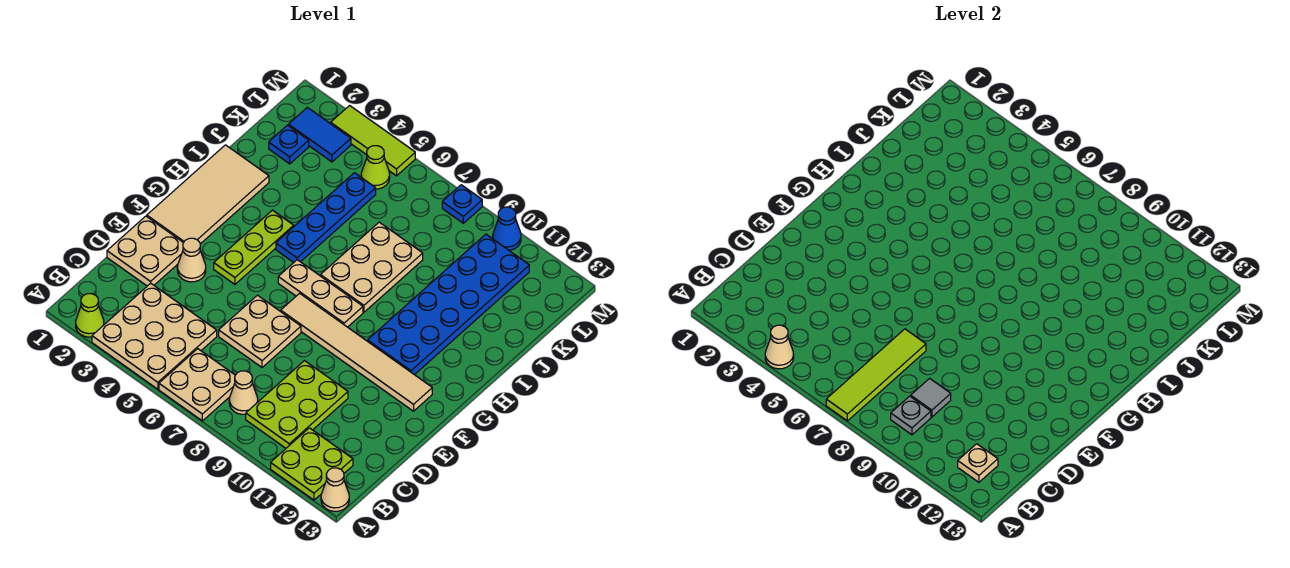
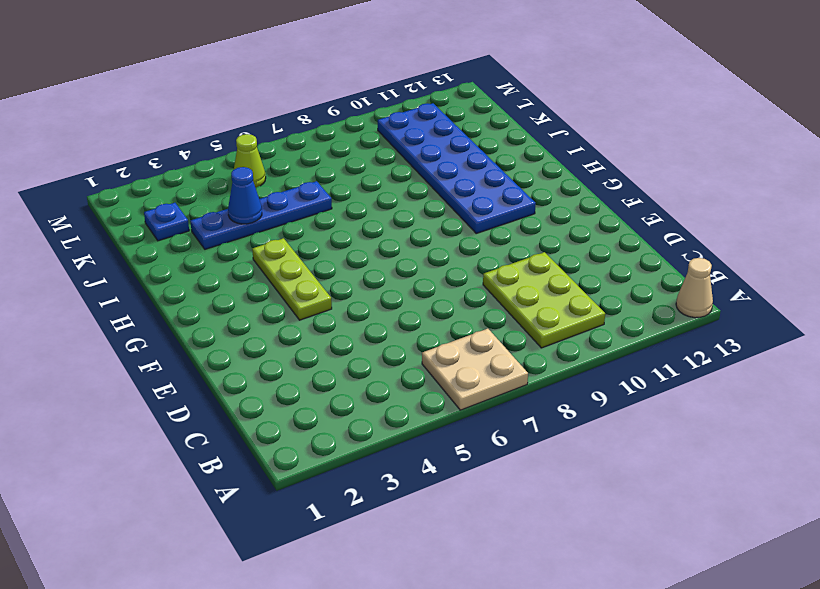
blue plate J3:J6 level 1 -> blue plate H5:K5 level 1
blue cone J4 level 2 -> blue cone M10 level 1
none -> lime cone A2 level 1
none -> tan plate A3:C5 level 1
none -> lime plate A11:B12 level 1

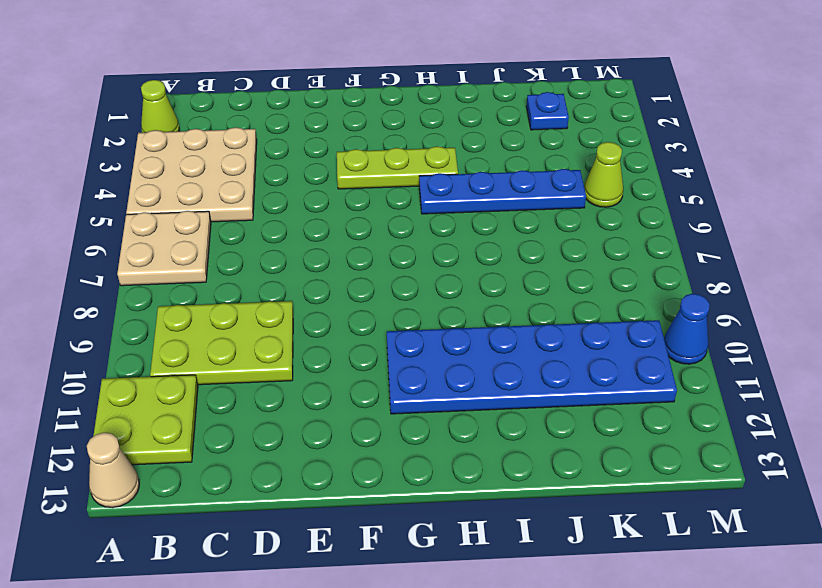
none -> tan cone B8 level 1
none -> tan plate D1:E2 level 1
none -> tan plate D6:E7 level 1

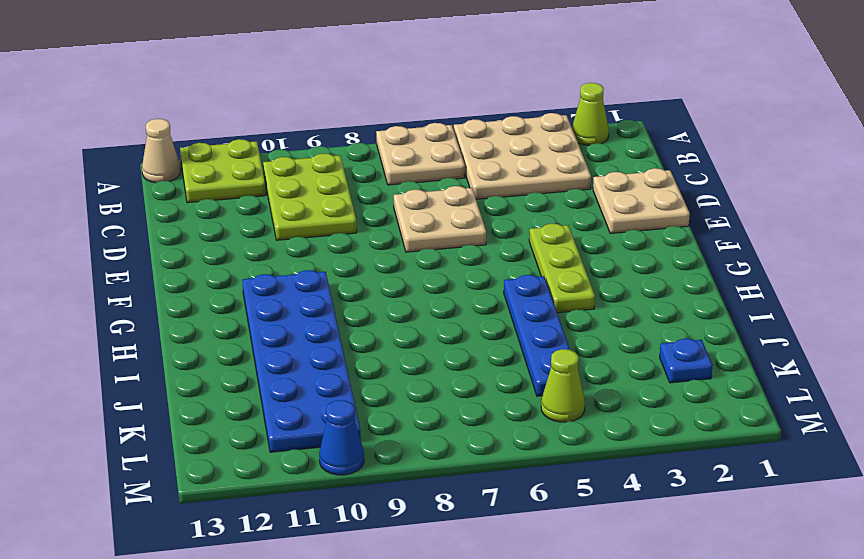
none -> tan cone B8 level 1
none -> tan cone E3 level 1
none -> tan tile F1:I2 level 1

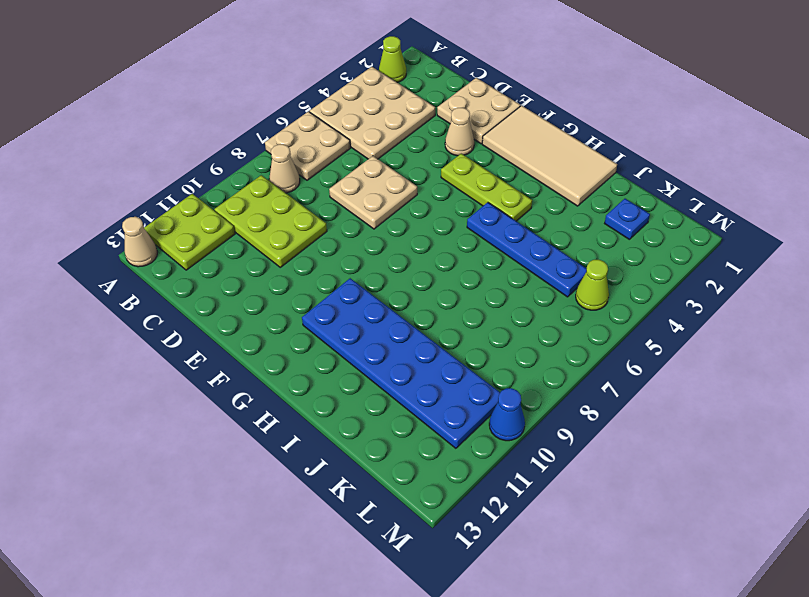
none -> tan tile F7:F12 level 1
none -> tan plate G6:G8 level 1
none -> tan plate H7:J8 level 1

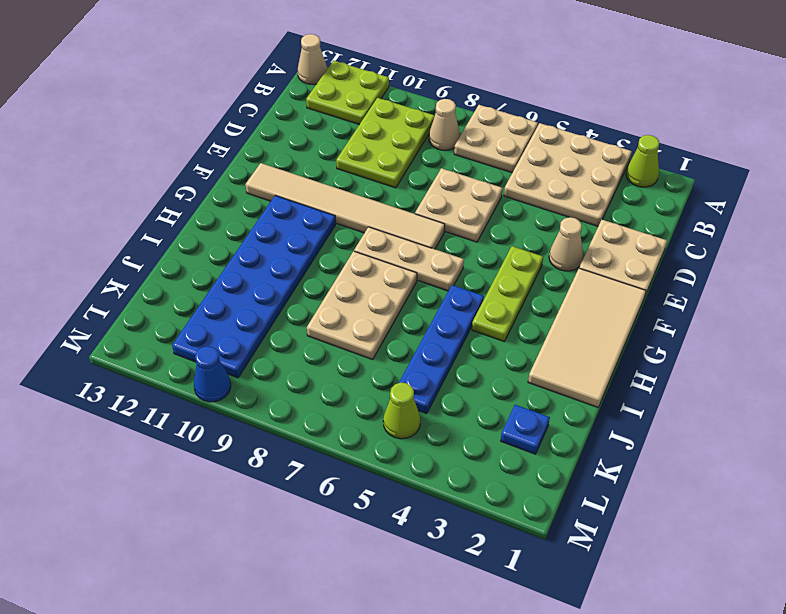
none -> blue tile L2:L3 level 1
none -> lime tile M3:M5 level 1
none -> blue plate M8 level 1

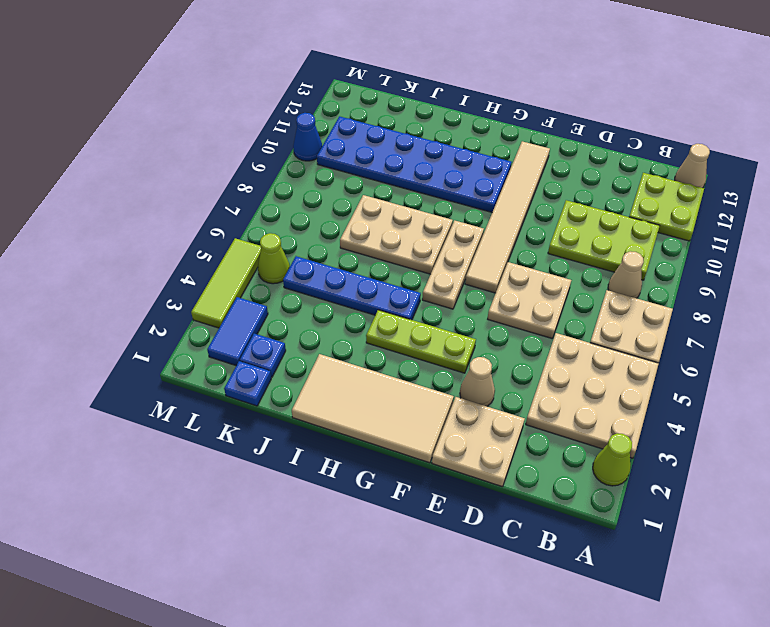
blue plate K1 level 1 -> blue plate M8 level 1
none -> tan cone A4 level 2
none -> lime tile A7:D7 level 2
none -> grey plate B9 level 2

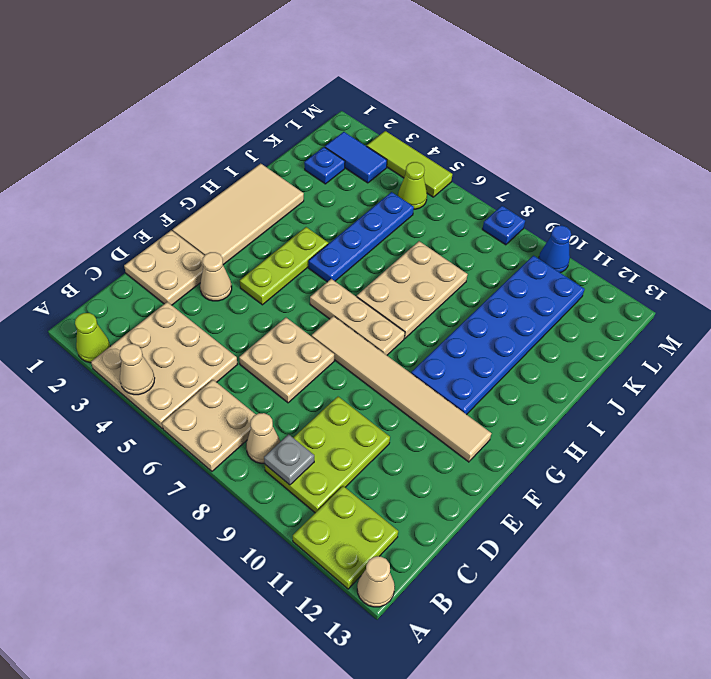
none -> lime tile A7:D7 level 2
none -> tan plate B12 level 2
none -> grey tile C9 level 2

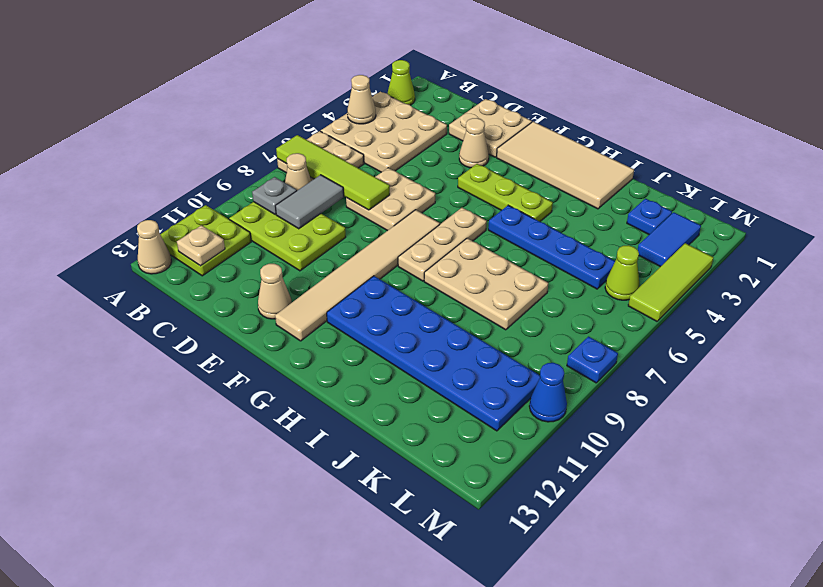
grey tile C8:C9 level 2 -> grey tile C9 level 2
tan cone E12 level 1 -> none

